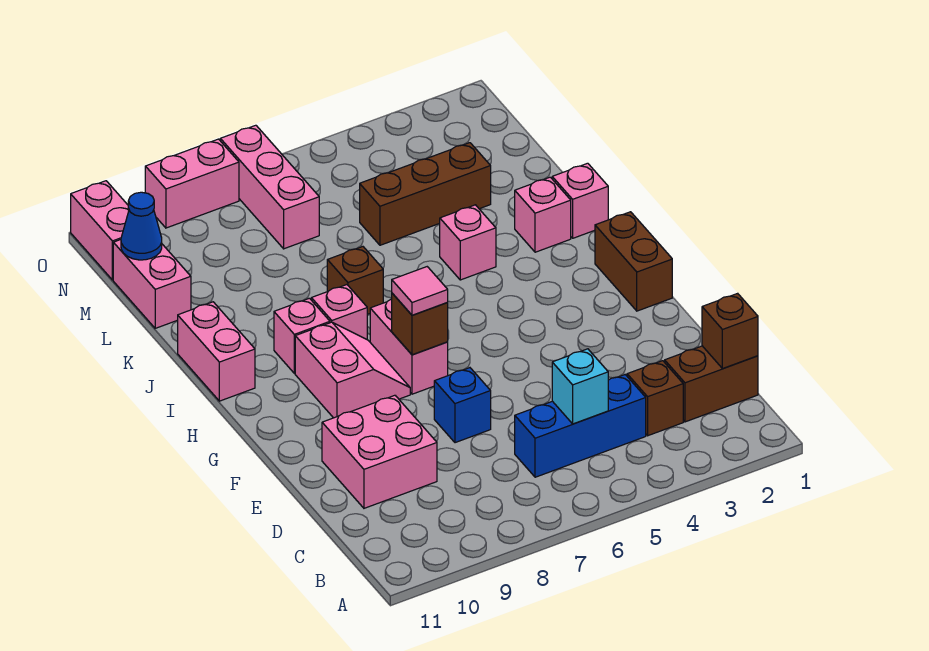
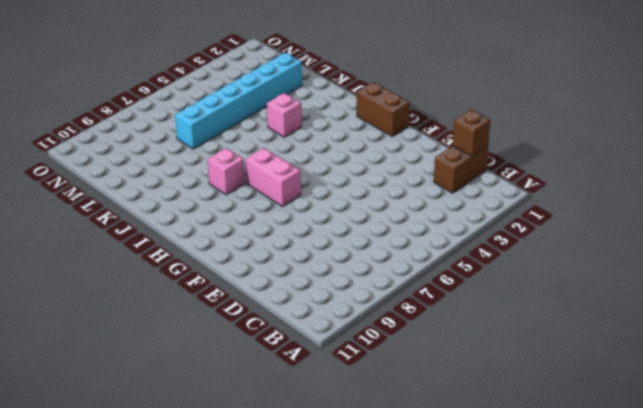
cyan brick L2:L7 level 1 -> brown brick L3:L5 level 1
none -> brown brick C3 level 1
none -> blue brick C4:C6 level 1
none -> pink brick D9:E10 level 1

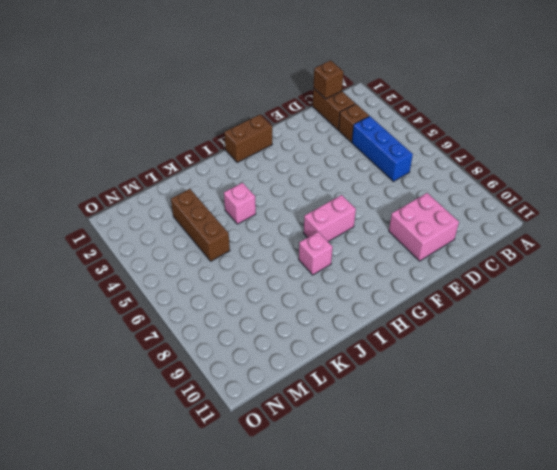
none -> blue brick E7 level 1
none -> pink slope G8:H9 level 1 top 9
none -> pink brick I9 level 1

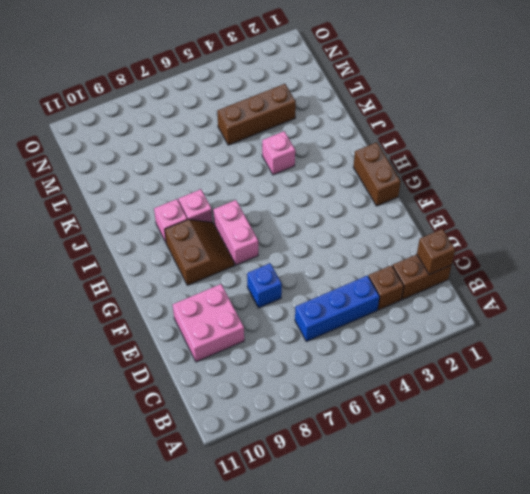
brown slope G8:H9 level 1 top 9 -> pink slope G8:H9 level 1 top 9
none -> pink brick I11:J11 level 1
none -> pink brick J1 level 1
none -> pink brick J2 level 1

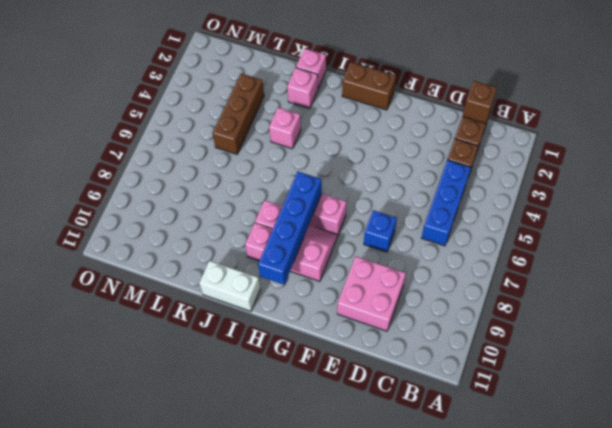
blue brick H7:H10 level 2 -> none
white brick I11:J11 level 1 -> pink brick I11:J11 level 1
none -> brown brick J7 level 1
none -> pink brick L11:M11 level 1
none -> pink brick M7:O7 level 1

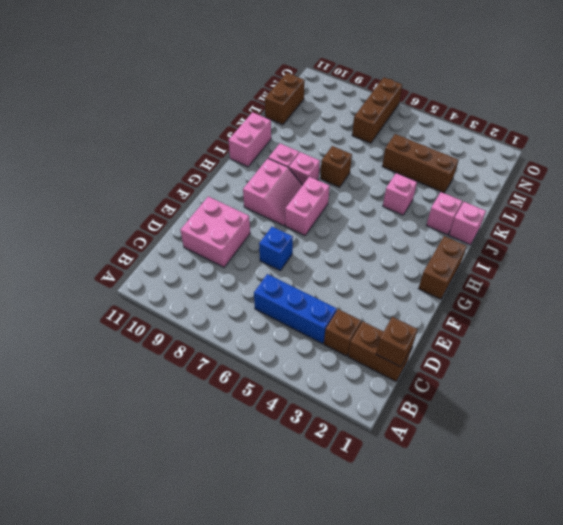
brown brick L11:M11 level 1 -> pink brick L11:M11 level 1
brown brick M7:O7 level 1 -> pink brick M7:O7 level 1
none -> pink brick N11:O11 level 1
none -> pink brick O8:O9 level 1
none -> cyan brick C5 level 2

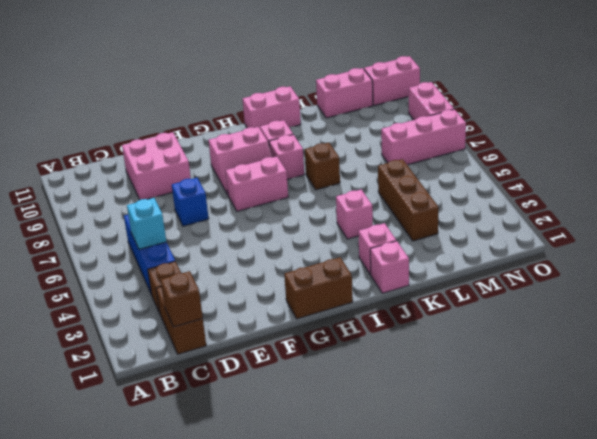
none -> brown brick G7 level 2
none -> blue cone M11 level 2
none -> pink tile G7 level 3

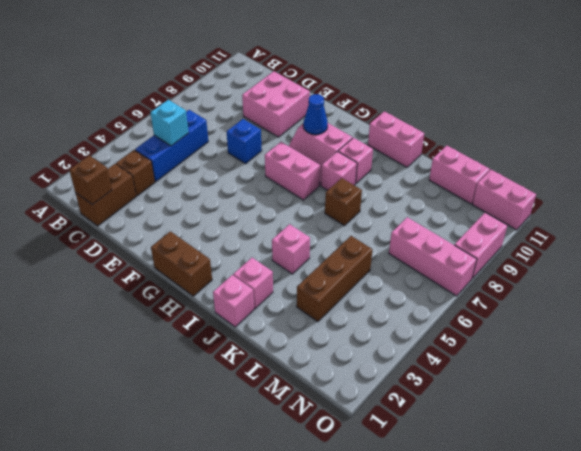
blue cone G9 level 2 -> blue cone M11 level 2
none -> brown brick G7 level 2
none -> pink tile G7 level 3

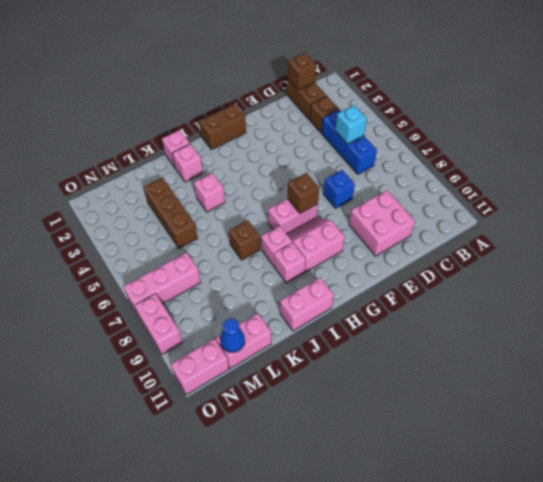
none -> pink tile G7 level 3

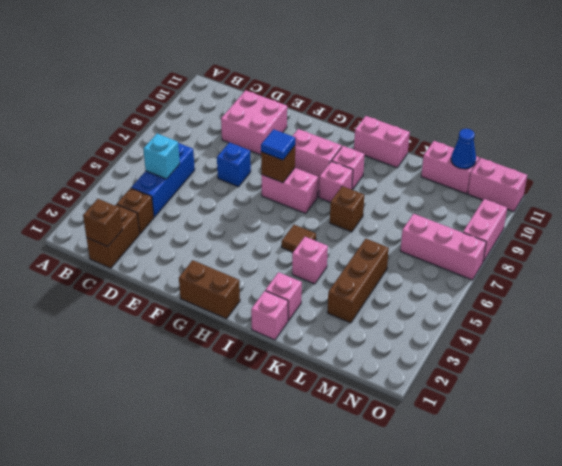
blue tile G7 level 3 -> pink tile G7 level 3
brown tile I5 level 1 -> none

